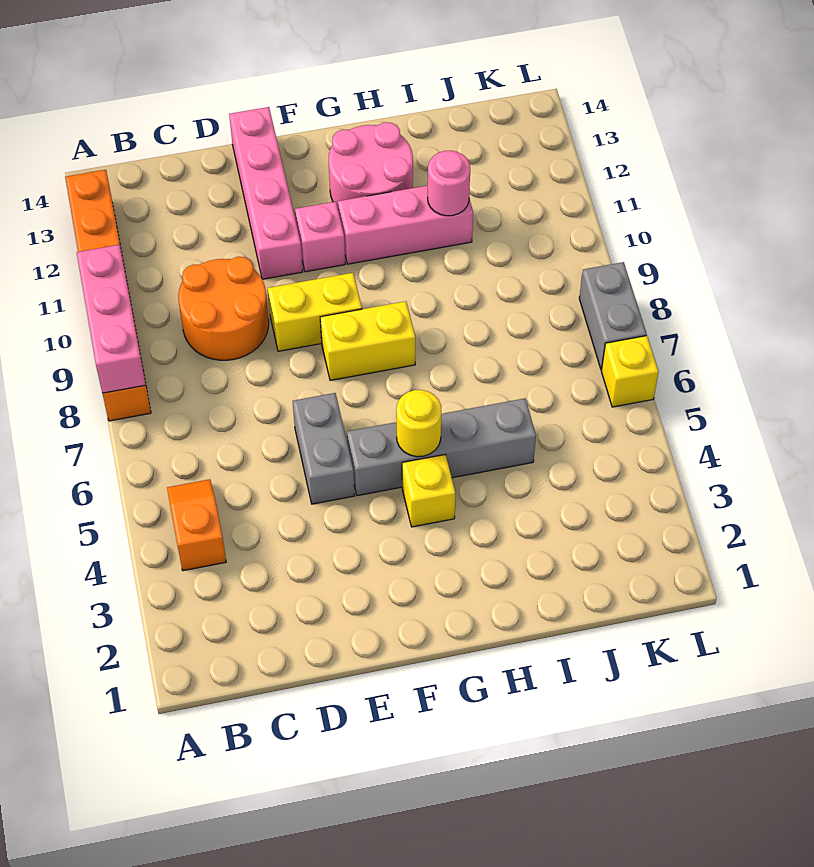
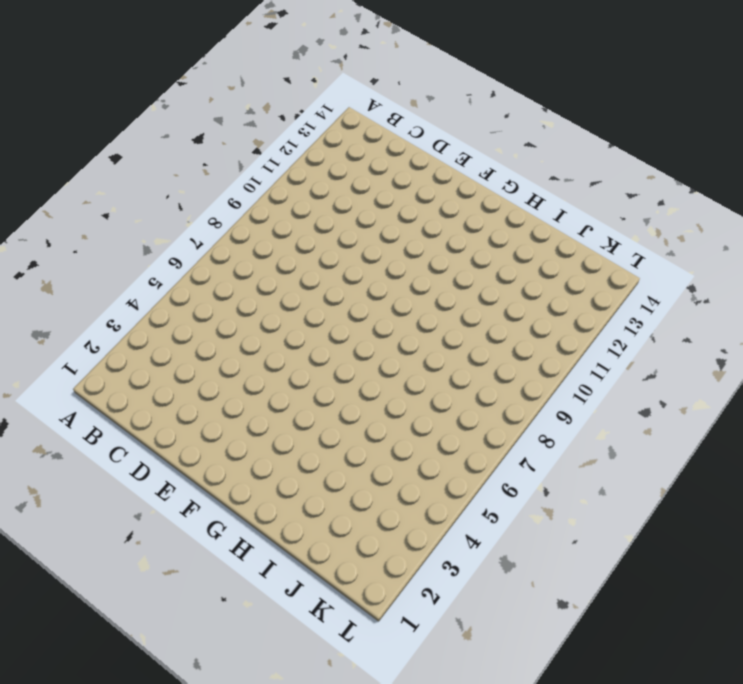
none -> orange brick A8:A13 level 1
none -> orange slope B4:B5 level 1 top 4
none -> orange round brick C9:D10 level 1

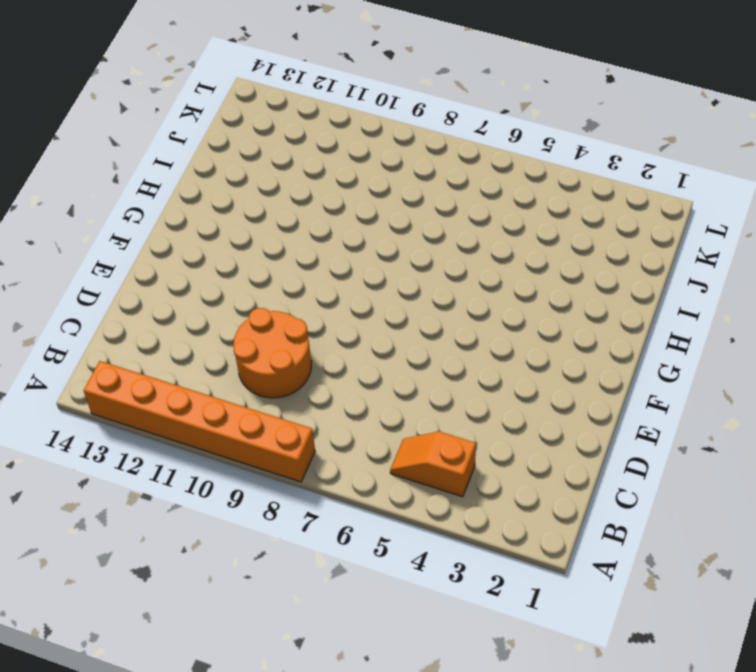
none -> grey brick E5:E6 level 1
none -> yellow brick E9:F9 level 1
none -> pink brick E11:E14 level 1

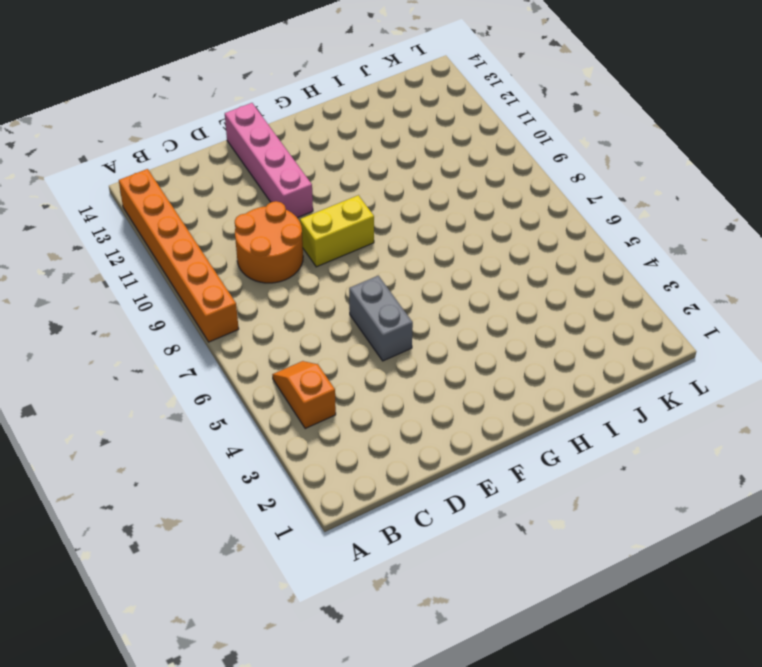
none -> grey brick F5:I5 level 1
none -> yellow brick F8:G8 level 1
none -> pink brick F11 level 1

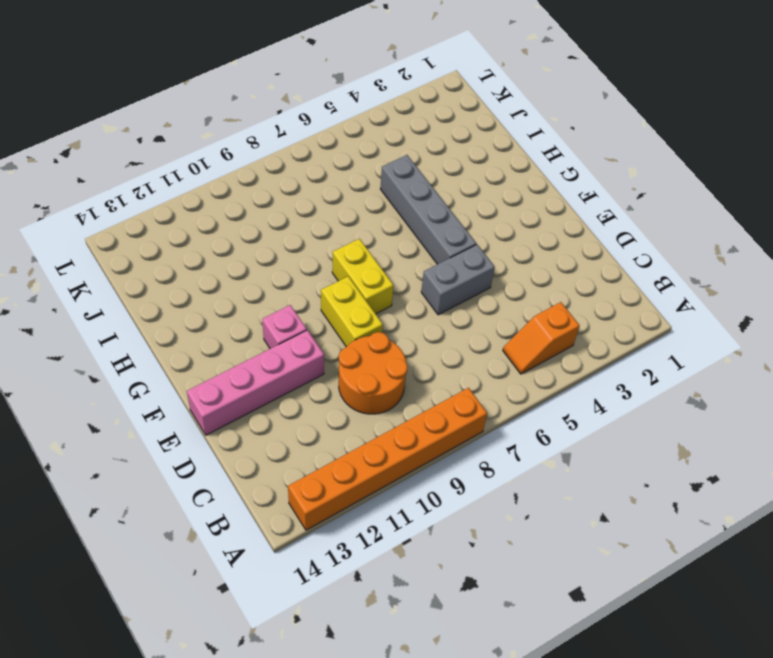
none -> yellow brick G4 level 1
none -> pink brick G11:I11 level 1
none -> pink round brick G12:H13 level 1

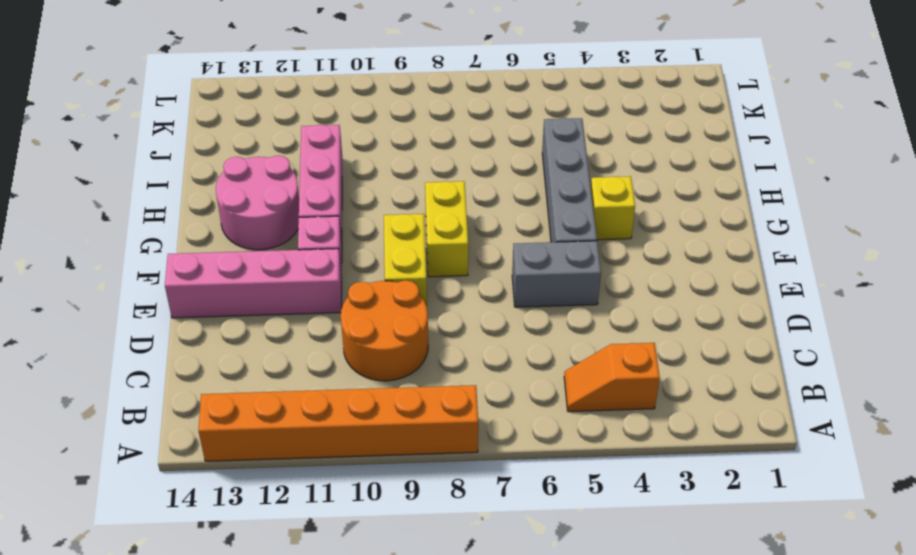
none -> yellow brick L6 level 1
none -> grey brick L7:L8 level 1
none -> pink brick A8:A10 level 2

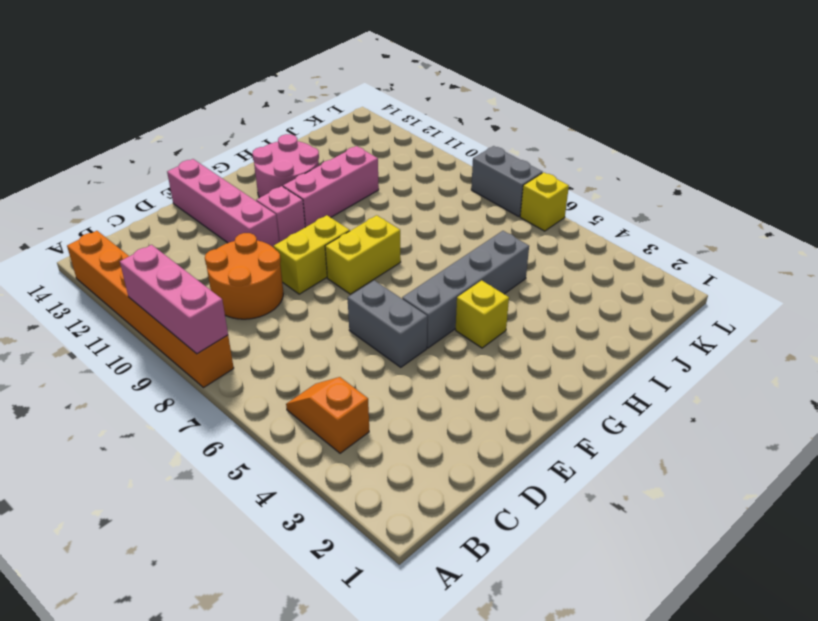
none -> yellow round brick G5 level 2
none -> pink round brick I11 level 2

